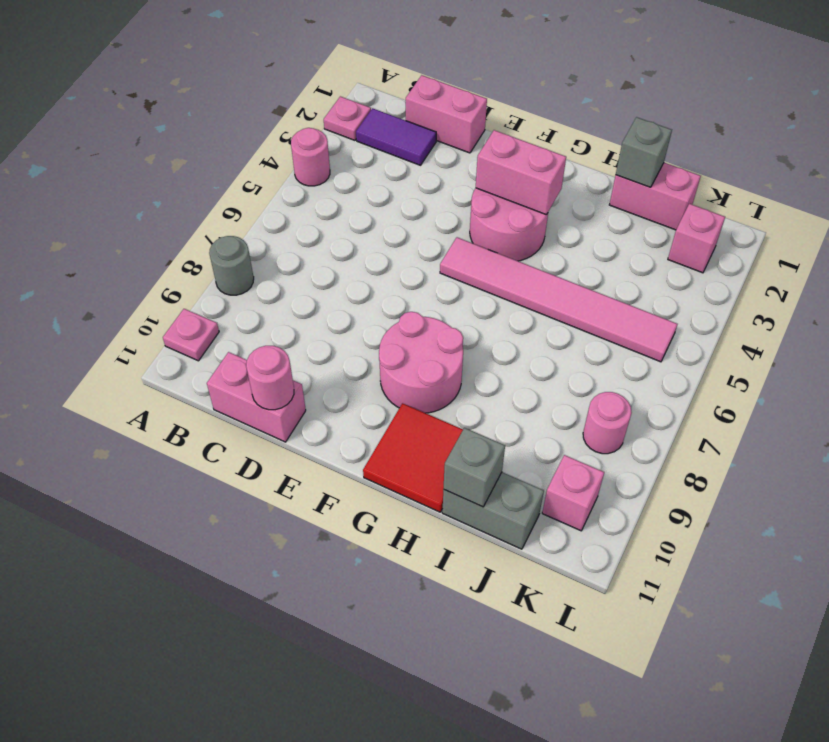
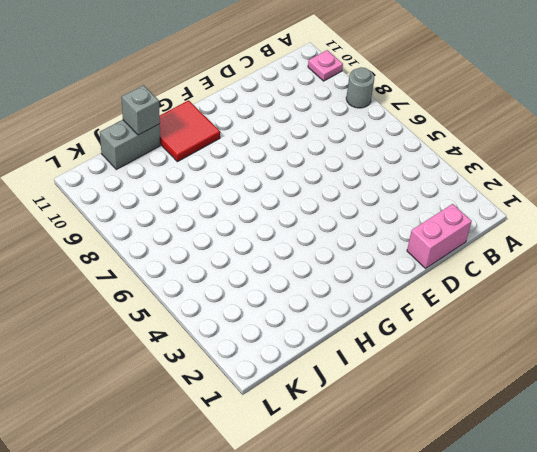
none -> pink plate A2 level 1
none -> pink round brick A4 level 1
none -> purple tile B2:C2 level 1

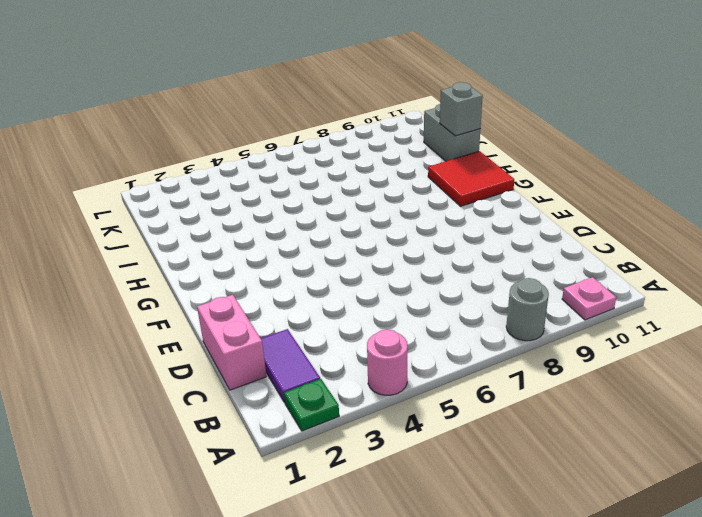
green plate A2 level 1 -> pink plate A2 level 1
none -> pink brick C11:D11 level 1
none -> pink round brick F3:G4 level 1
none -> pink tile F5:K5 level 1

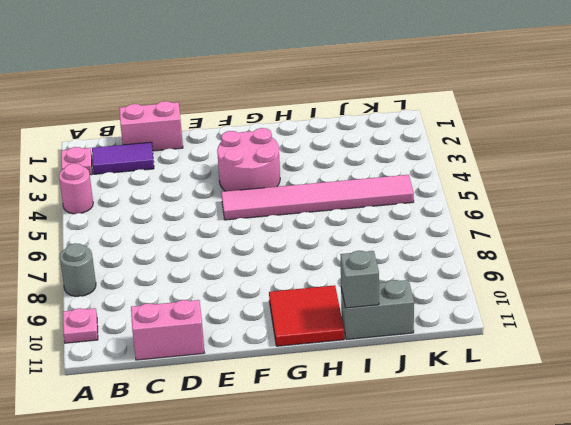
none -> pink round brick F8:G9 level 1
none -> pink brick I1:J1 level 1
none -> pink brick K2 level 1

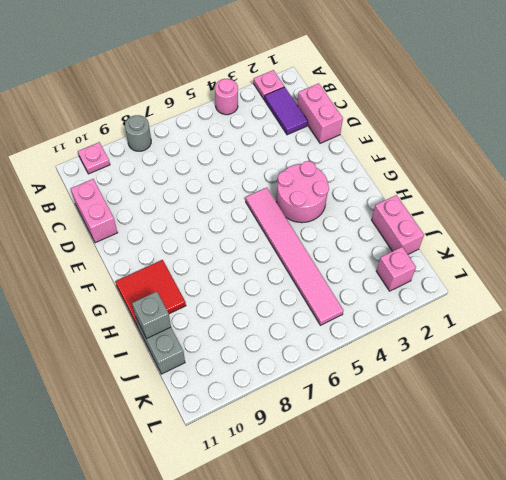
none -> pink round brick F8:G9 level 1
none -> pink round brick K8 level 1
none -> pink brick K10 level 1

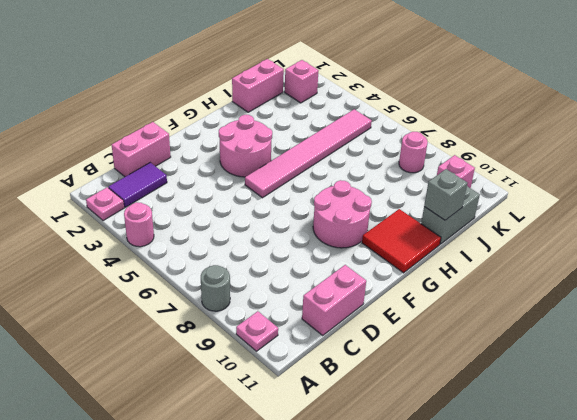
none -> pink round brick D11 level 2
none -> pink brick F3:G3 level 2
none -> grey brick I1 level 2

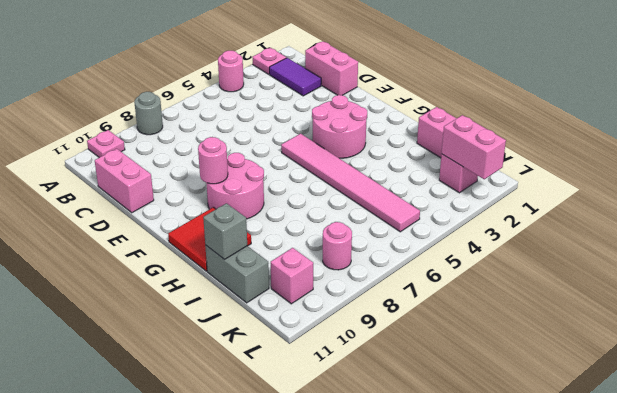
pink round brick F9 level 2 -> pink round brick D11 level 2
pink brick K2:L2 level 2 -> pink brick F3:G3 level 2
none -> grey brick I1 level 2

